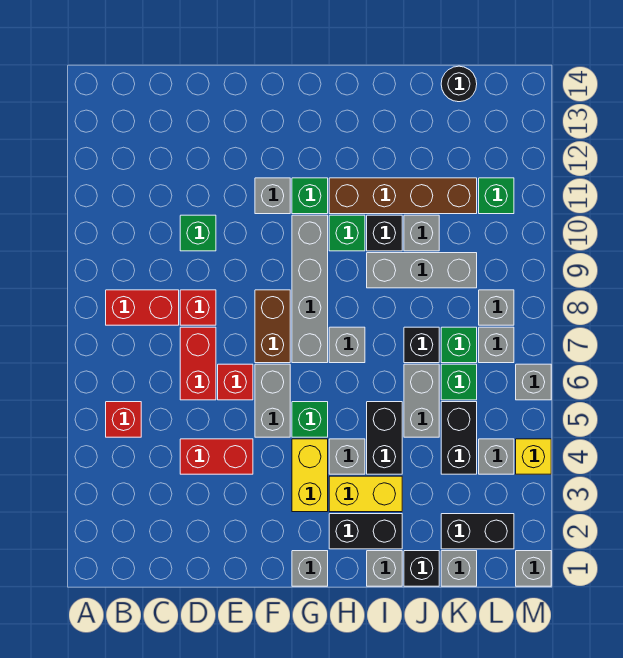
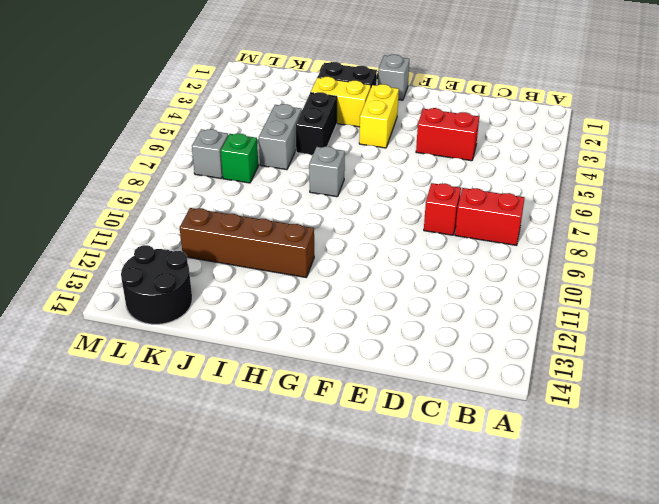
black round brick K13:L14 level 1 -> black round brick K14 level 1
none -> red brick B5 level 1
none -> red brick D6:D7 level 1
none -> green brick D10 level 1
none -> red brick E6 level 1

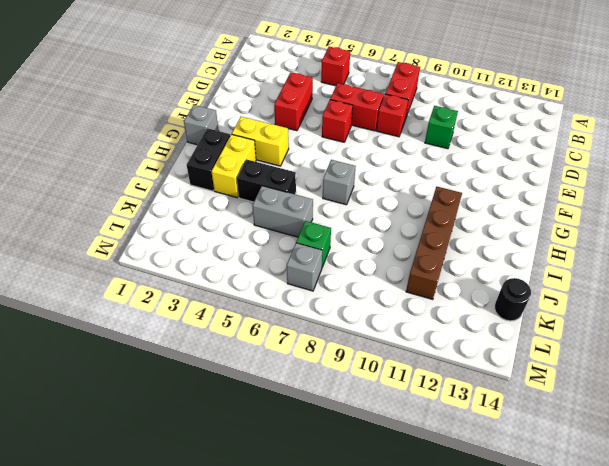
none -> grey brick F5:F6 level 1
none -> brown brick F7:F8 level 1
none -> grey brick F11 level 1
none -> green brick G5 level 1

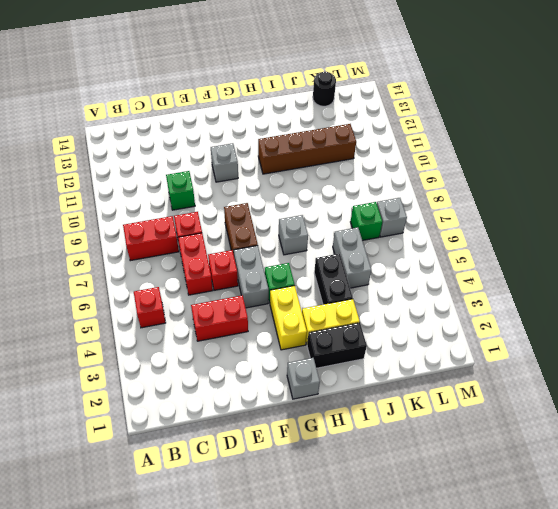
none -> grey brick G7:G10 level 1
none -> green brick G11 level 1
none -> grey brick H4 level 1
none -> green brick H10 level 1

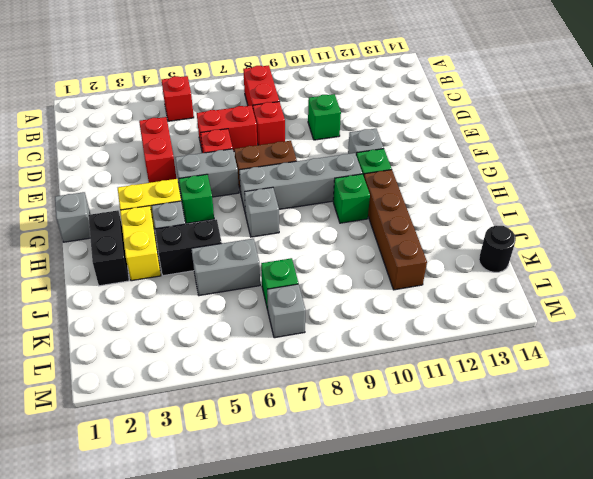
none -> grey brick I1 level 1
none -> grey brick I9:K9 level 1
none -> black brick I10 level 1
none -> black brick J1 level 1

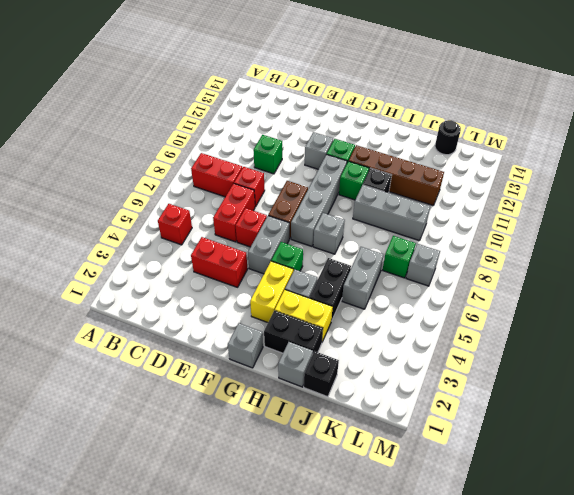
none -> black brick J7 level 1
none -> grey brick J10 level 1
none -> grey brick K1 level 1
none -> black brick K2:L2 level 1

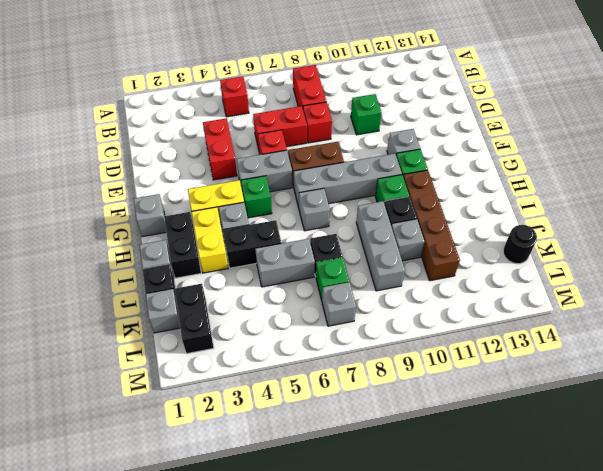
none -> black brick K4:K5 level 1
none -> green brick K6 level 1
none -> grey brick L4 level 1
none -> grey brick L8 level 1

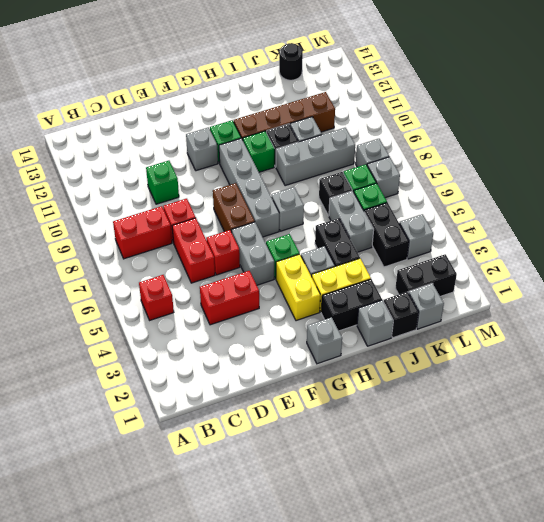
none -> green brick L11 level 1
none -> grey brick M1 level 1
none -> yellow brick M4 level 1
none -> grey brick M6 level 1

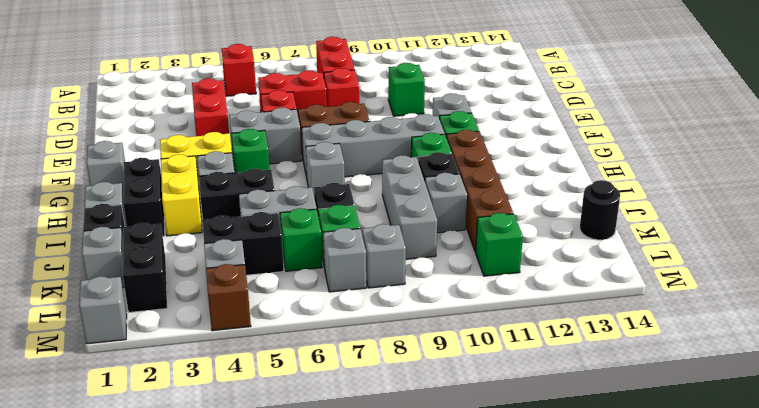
brown brick M4 level 1 -> yellow brick M4 level 1
none -> grey brick M6 level 1

